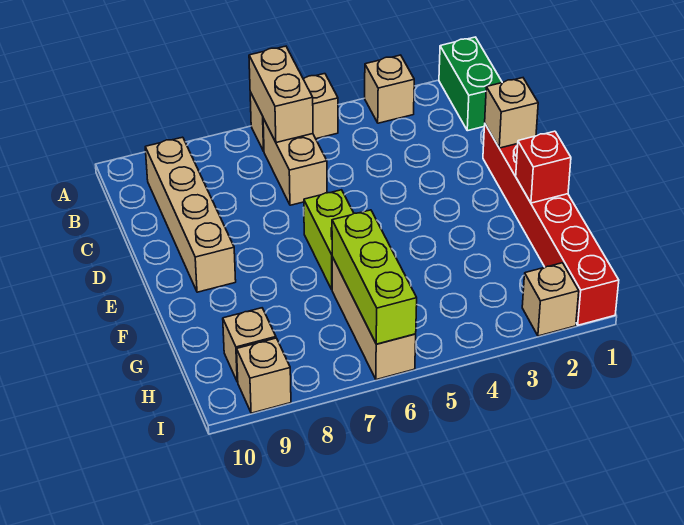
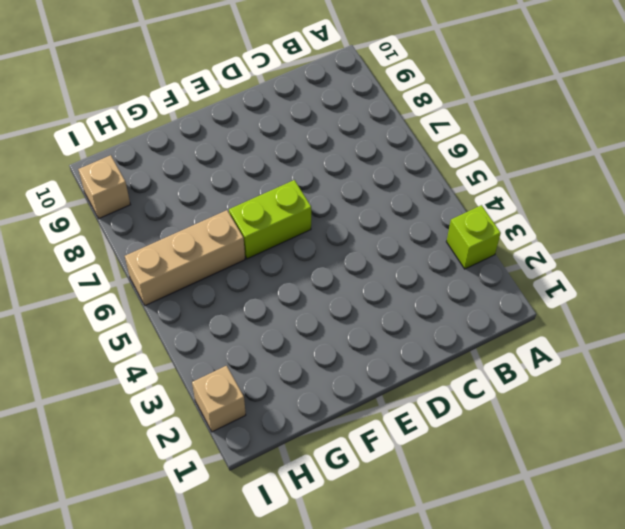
lime brick A3 level 1 -> tan brick A3 level 1
none -> green brick A1:B1 level 1
none -> tan brick A5:A6 level 1
none -> tan brick B6:C6 level 1

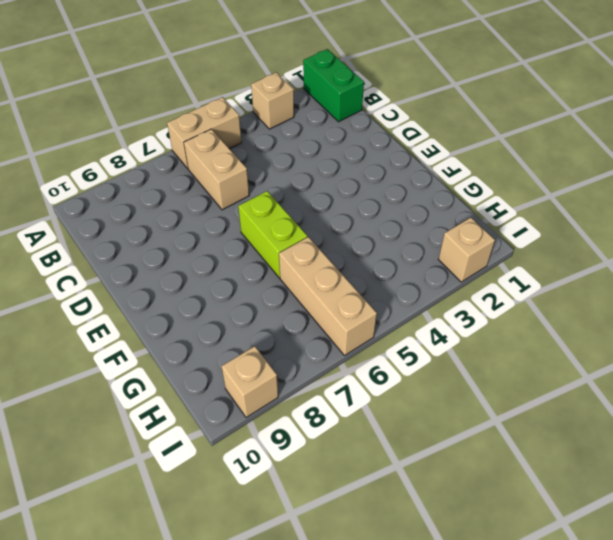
none -> tan brick B9:E9 level 1
none -> red brick D1:I1 level 1
none -> tan brick H9 level 1

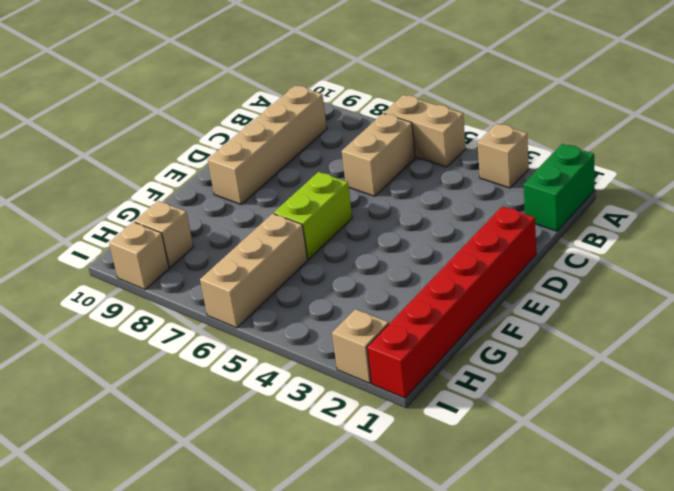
none -> tan brick A6:B6 level 2
none -> tan brick D1 level 2
none -> red brick F1 level 2

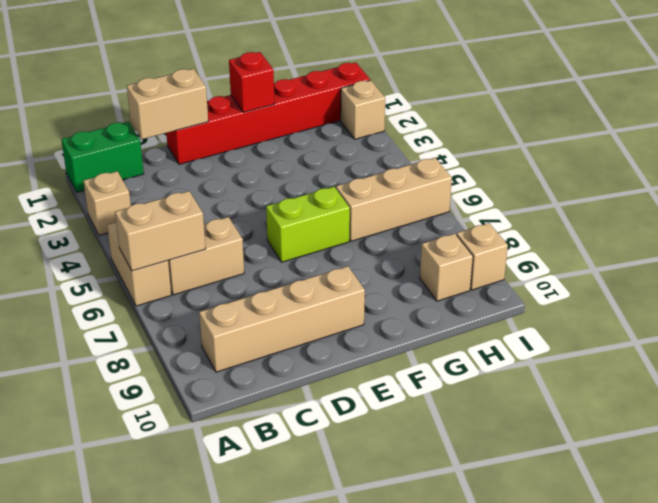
tan brick C1:D1 level 2 -> tan brick D1 level 2
none -> lime brick G6:I6 level 2

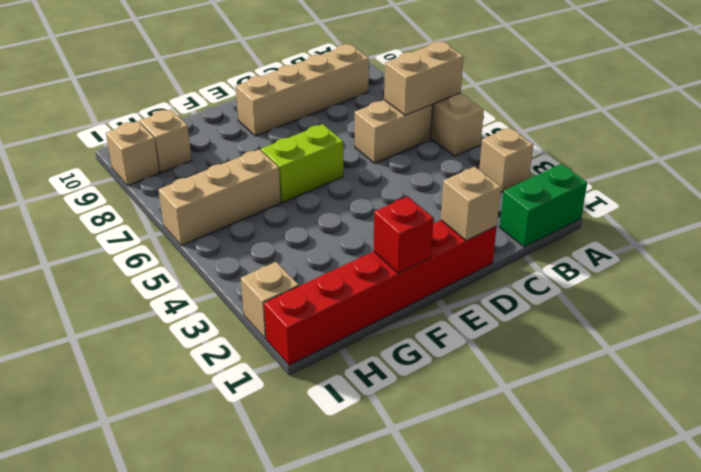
none -> lime brick G6:I6 level 2

